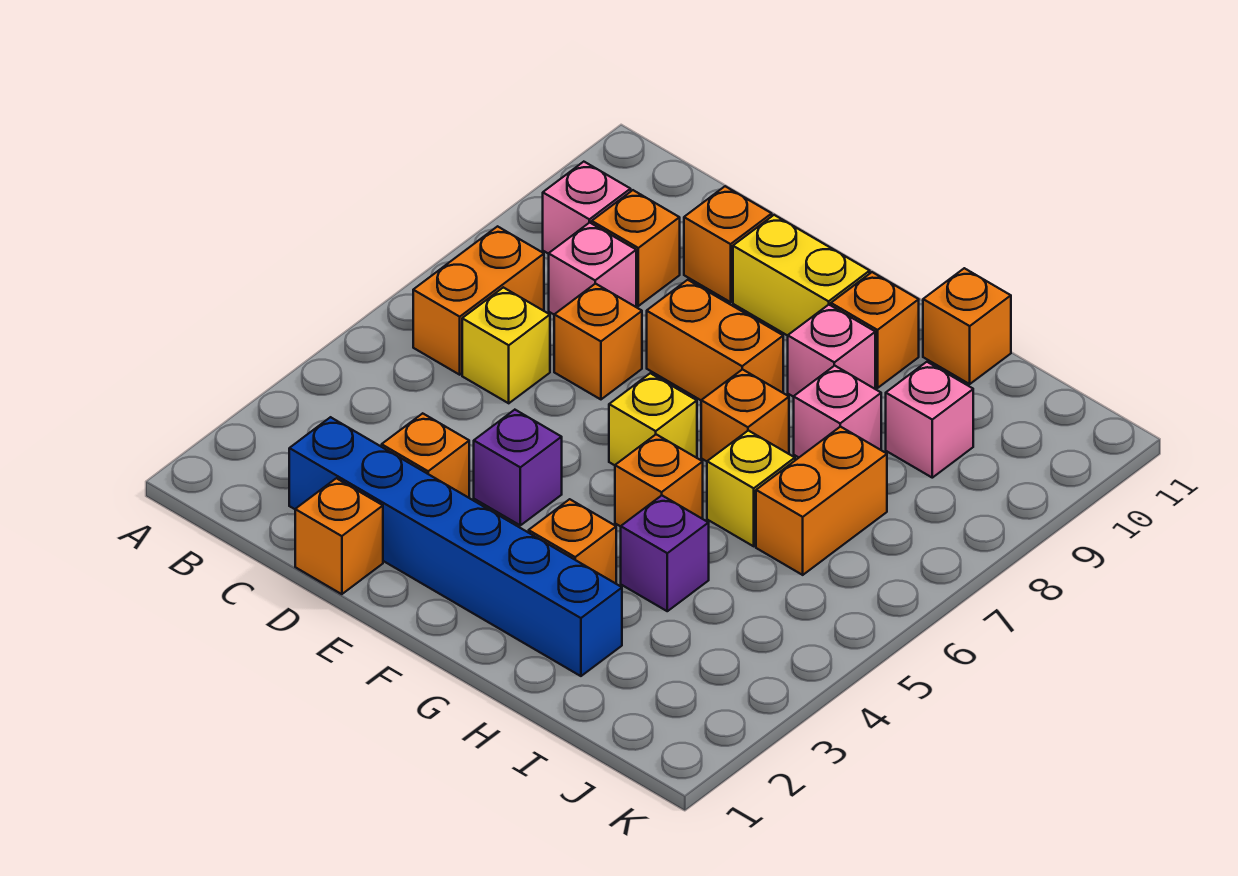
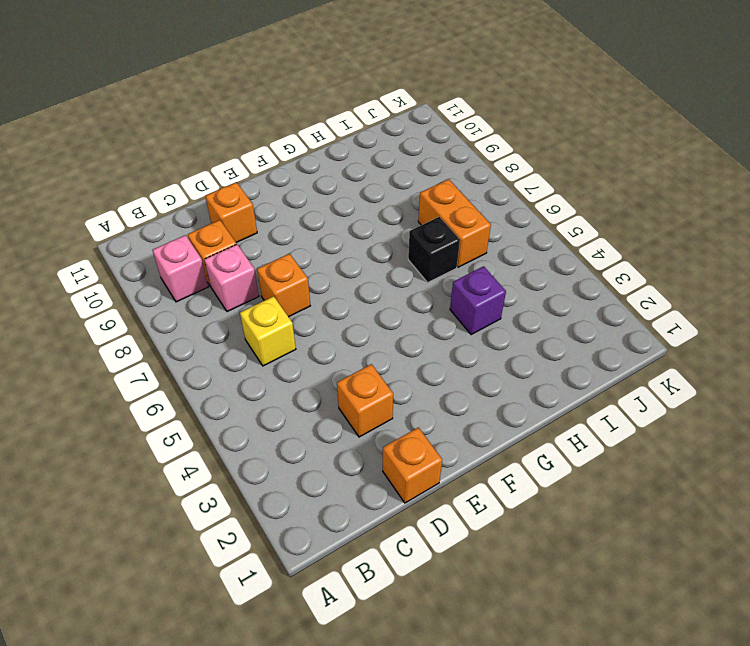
black brick H6 level 1 -> yellow brick H6 level 1
none -> orange brick B6:B7 level 1
none -> blue brick C2:H2 level 1
none -> purple brick E4 level 1

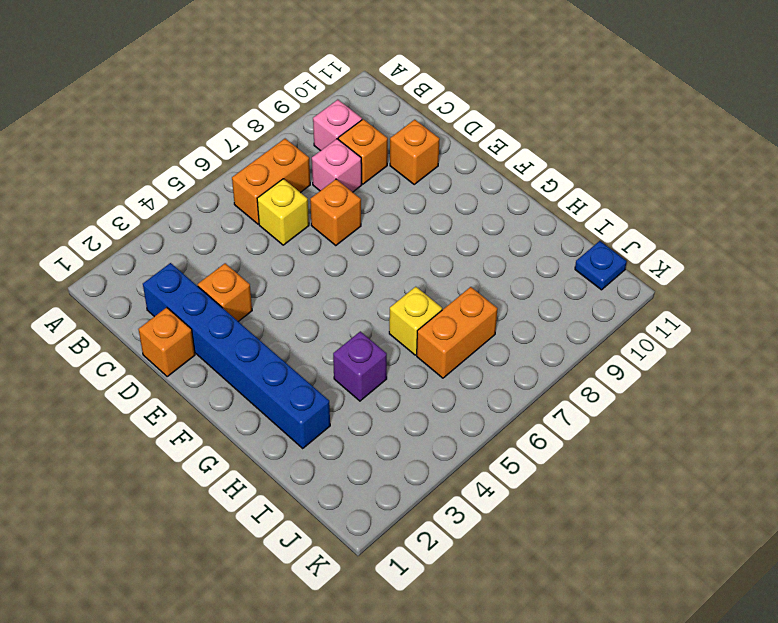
blue plate J11 level 1 -> none
none -> purple brick E4 level 1
none -> orange brick E8:F8 level 1
none -> yellow brick E10:F10 level 1

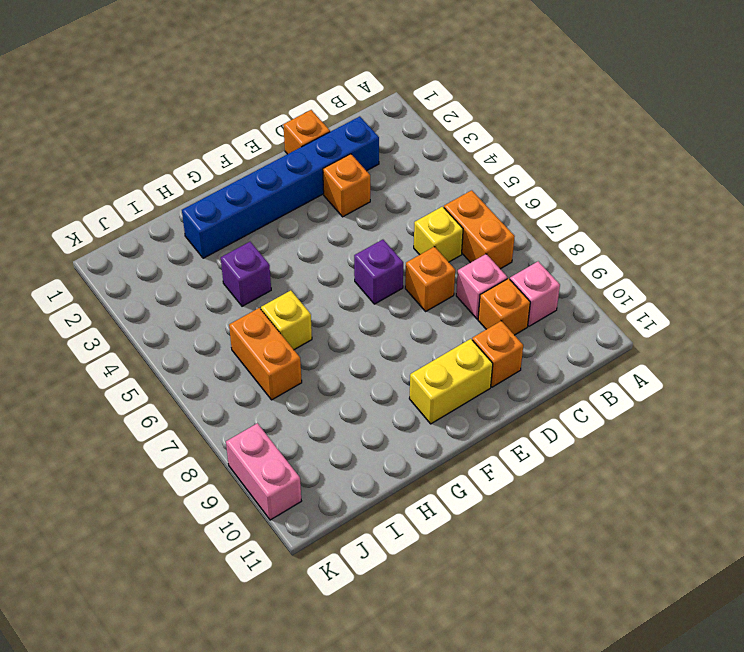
purple brick E6 level 1 -> purple brick E4 level 1
pink brick K9:K10 level 1 -> none
none -> orange brick E8:F8 level 1
none -> yellow brick F6 level 1
none -> orange brick G3 level 1

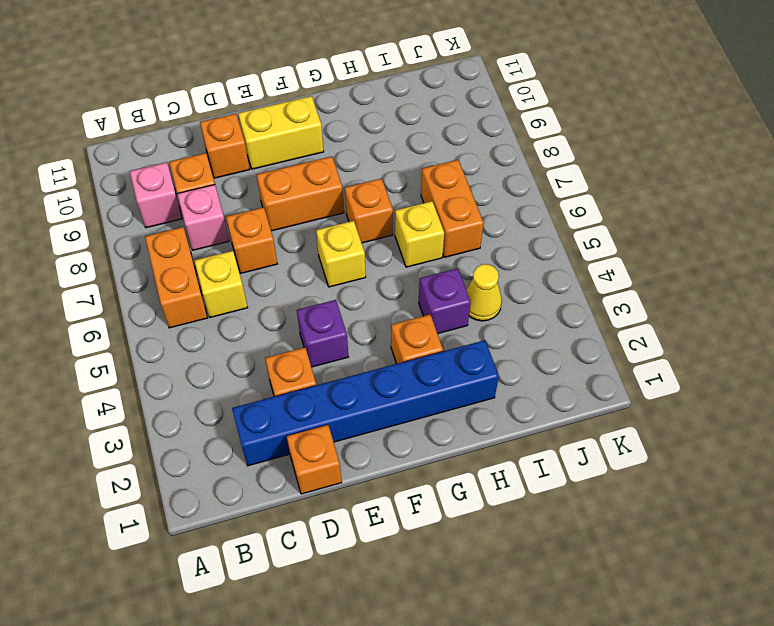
yellow cone I4 level 1 -> none
none -> orange brick G5 level 1
none -> pink brick G9 level 1
none -> orange brick G10 level 1

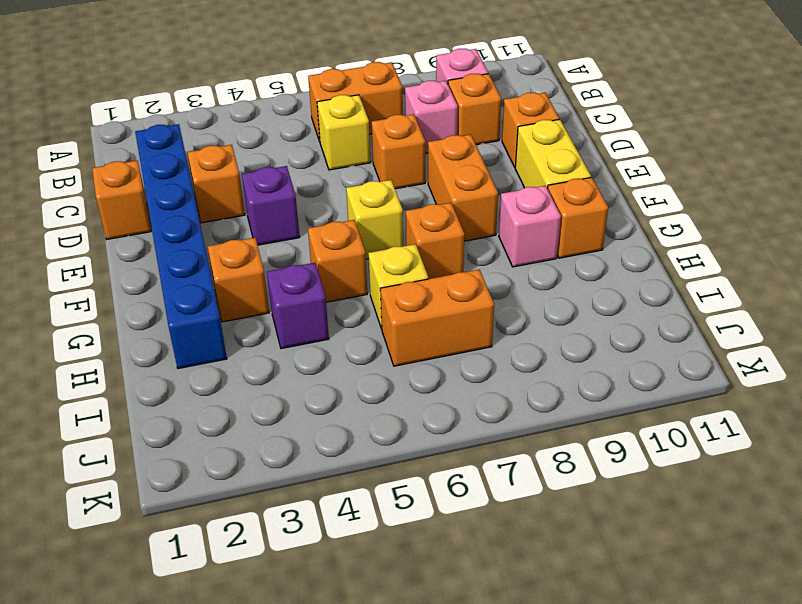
none -> pink brick H8 level 1
none -> orange brick H11 level 1
none -> pink brick I9 level 1

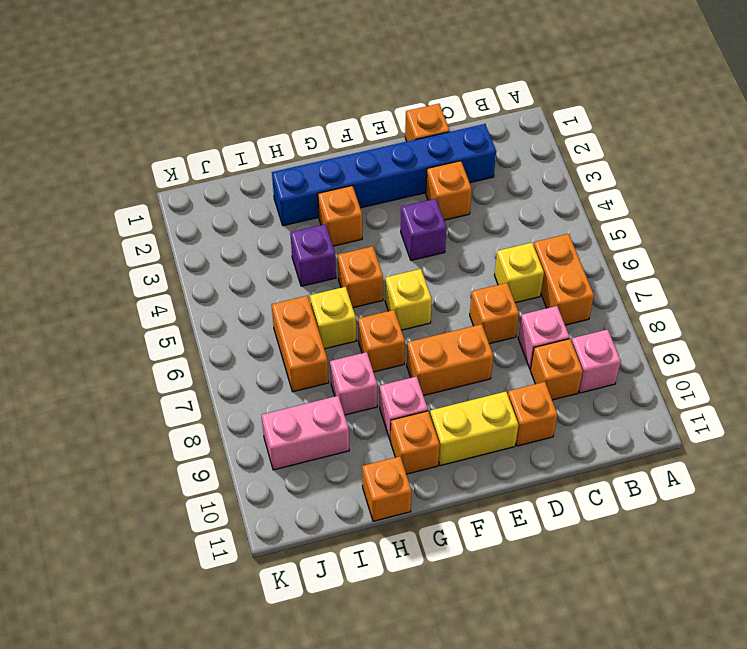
pink brick I9:J9 level 1 -> pink brick I9 level 1

